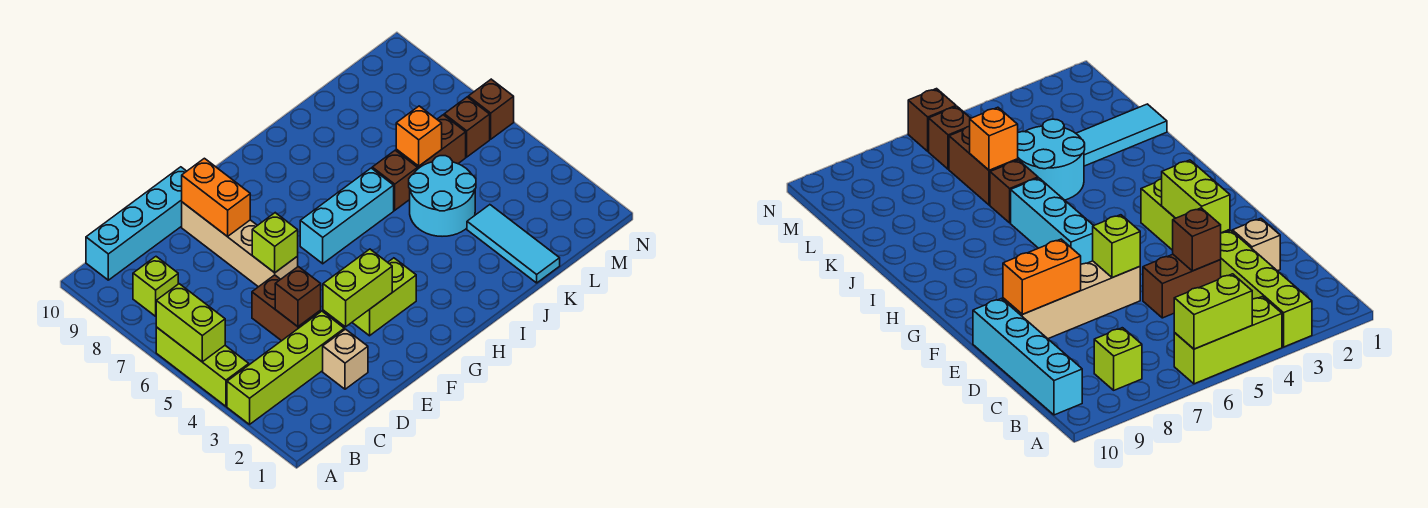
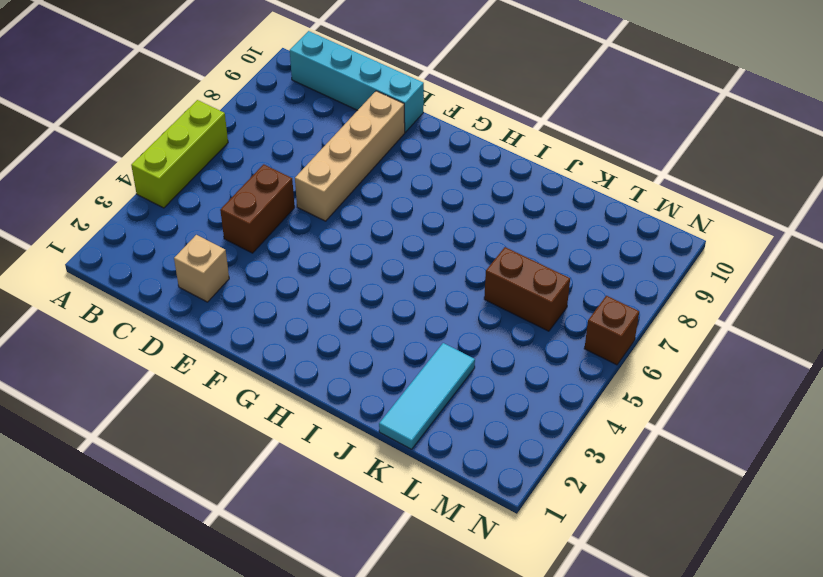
none -> lime brick A3:D3 level 1
none -> lime brick B8 level 1
none -> lime brick F3:G3 level 1

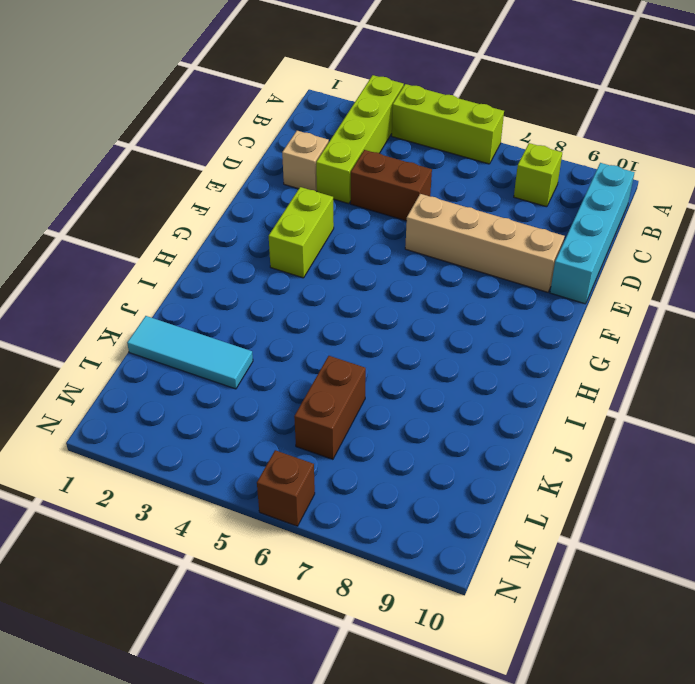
none -> cyan brick G6:I6 level 1
none -> cyan round brick J4:K5 level 1
none -> brown brick J6 level 1

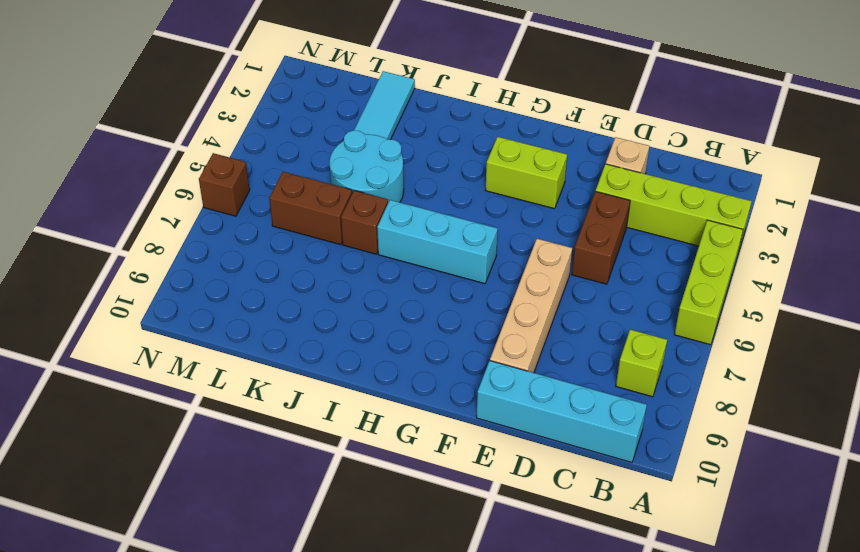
none -> brown brick M6 level 1
none -> lime brick A5:A6 level 2
none -> brown brick D4 level 2

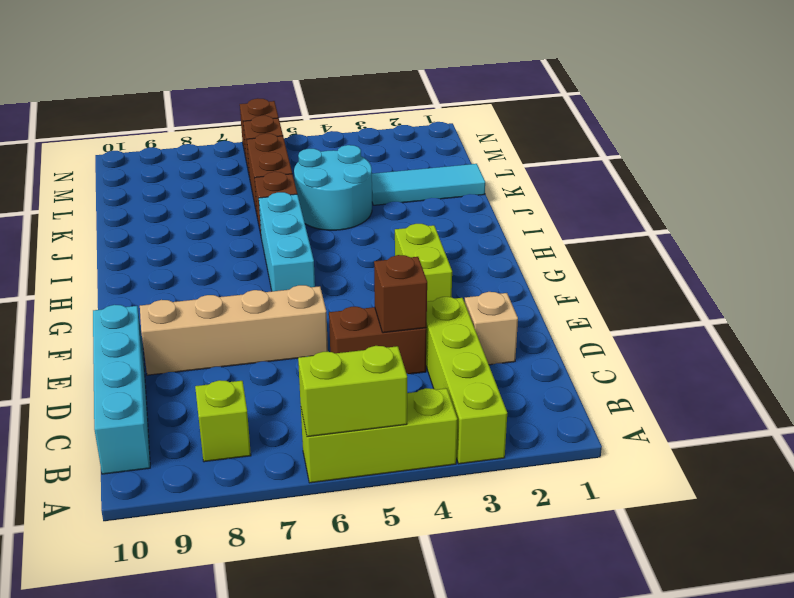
none -> lime brick E3:F3 level 2
none -> lime brick E6 level 2
none -> orange brick E8:E9 level 2

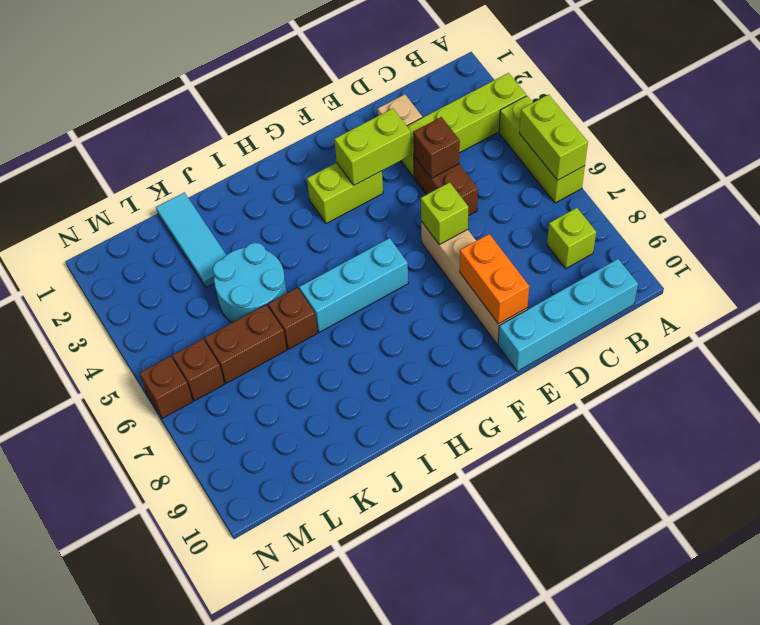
none -> orange brick K6 level 2

